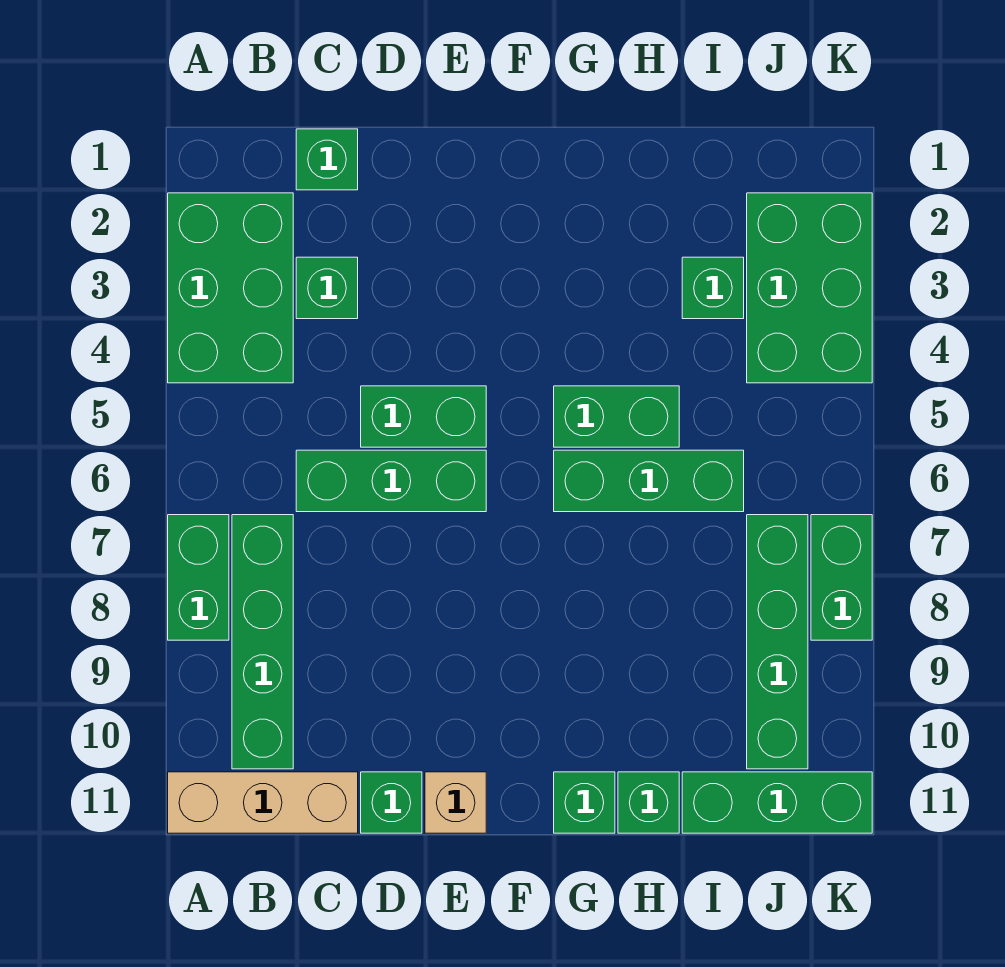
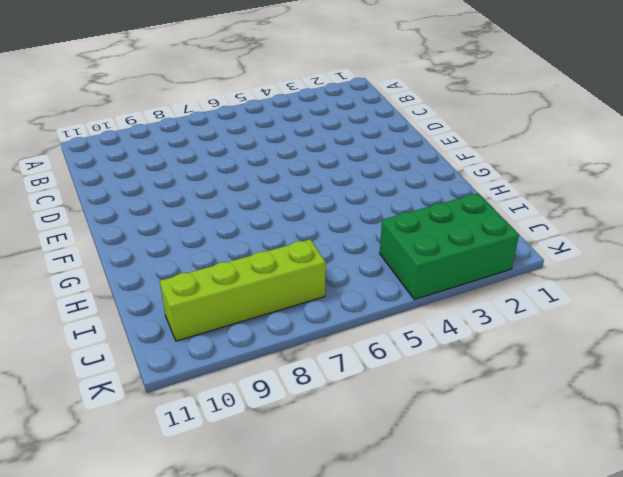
lime brick J7:J10 level 1 -> green brick J7:J10 level 1
none -> green brick A2:B4 level 1
none -> green brick A7:A8 level 1
none -> tan brick A11:C11 level 1

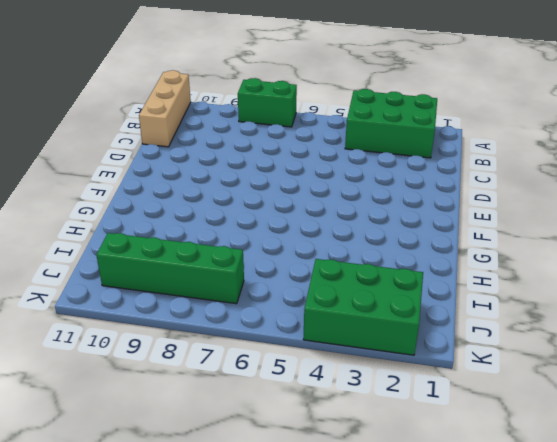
none -> green brick B7:B10 level 1
none -> green brick C1 level 1
none -> green brick C3 level 1

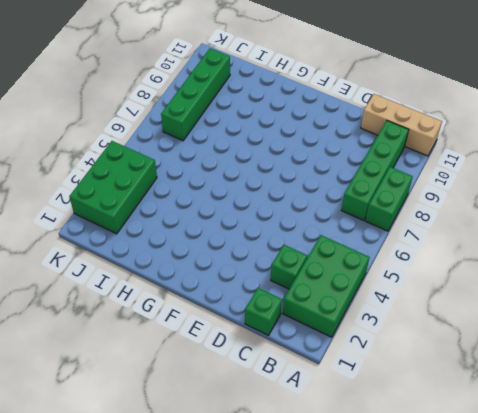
none -> green brick C6:E6 level 1
none -> green brick D5:E5 level 1
none -> green brick D11 level 1

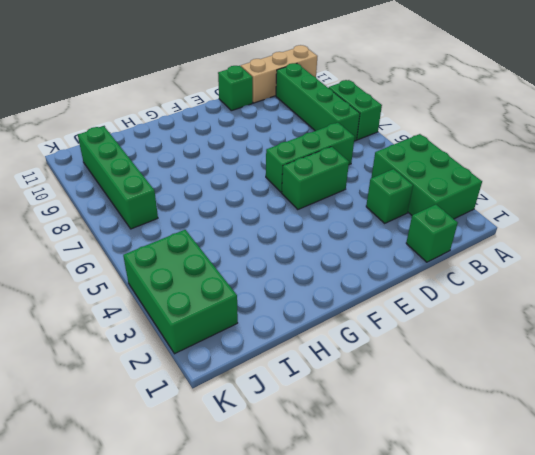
none -> tan brick E11 level 1
none -> green brick G5:H5 level 1
none -> green brick G6:I6 level 1

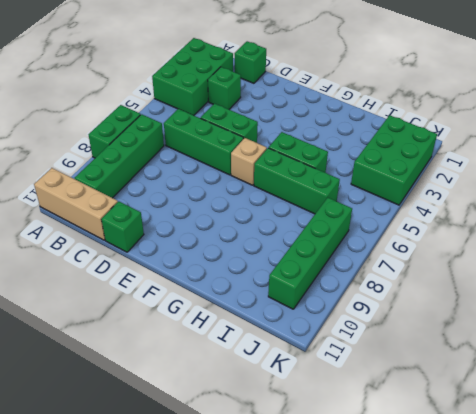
tan brick F6 level 1 -> tan brick E11 level 1
none -> green brick G11 level 1
none -> green brick H11 level 1
none -> green brick I3 level 1

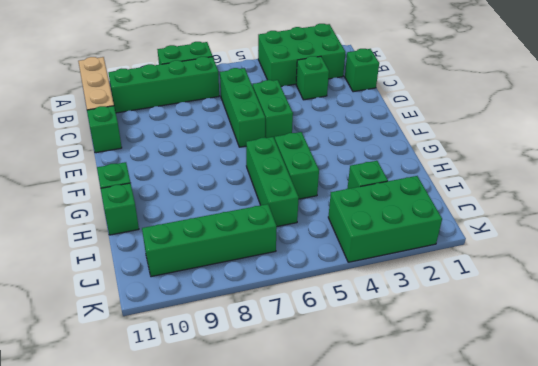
none -> tan brick E11 level 1
none -> green brick I11:K11 level 1
none -> green brick K7:K8 level 1

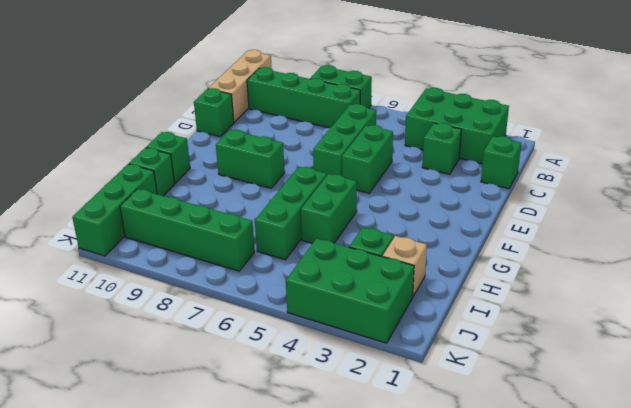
green brick F8:F9 level 1 -> green brick K7:K8 level 1
tan brick I2 level 1 -> tan brick E11 level 1

